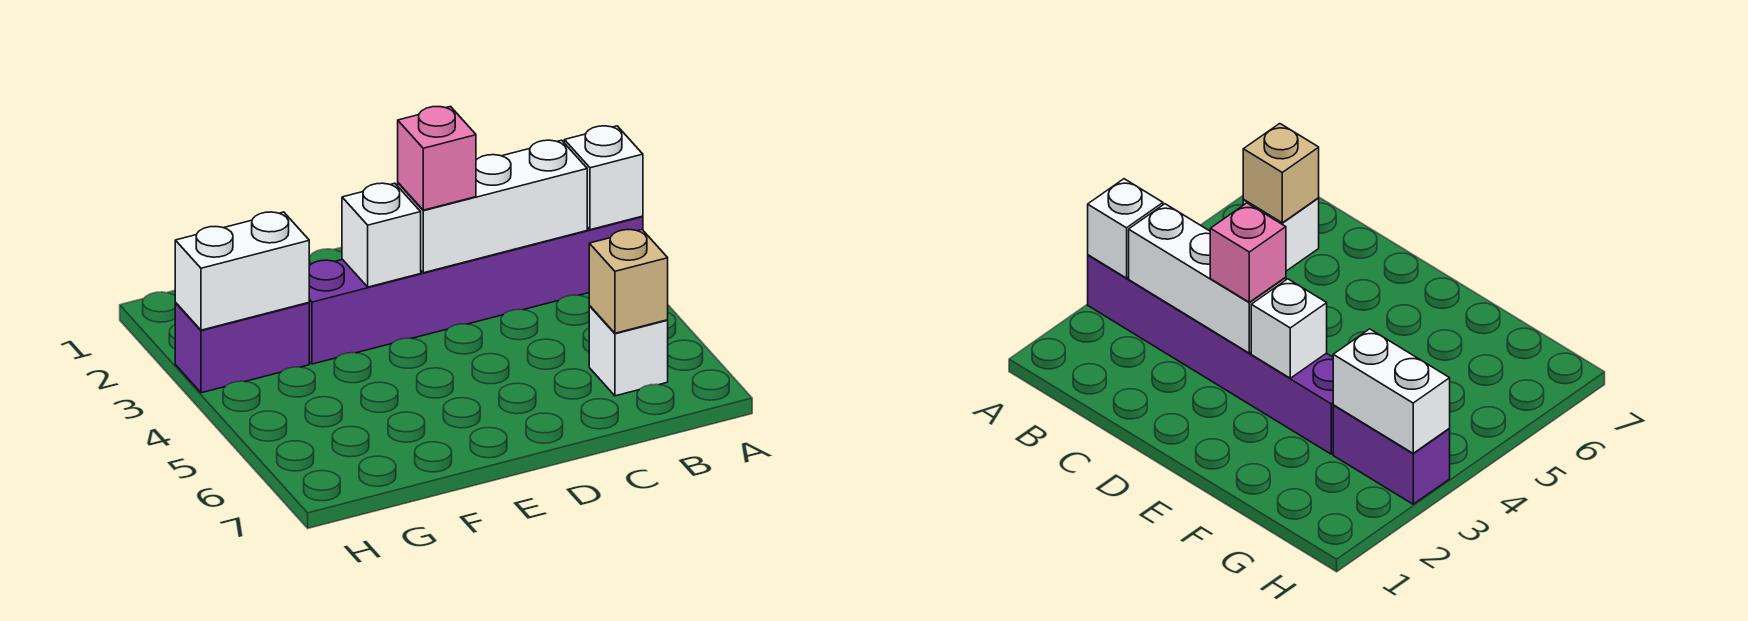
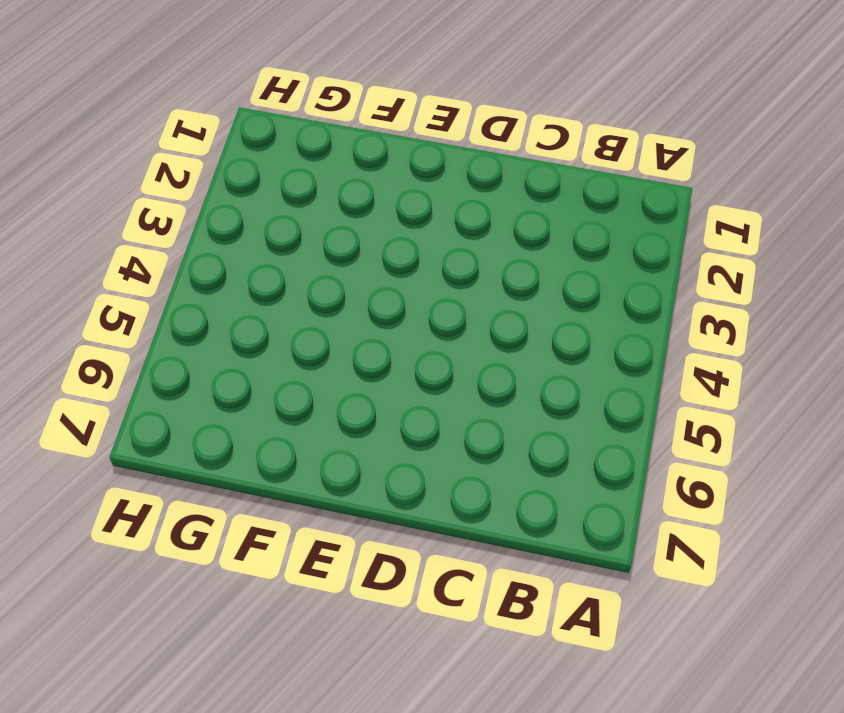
none -> purple brick A3:F3 level 1
none -> white brick B6 level 1

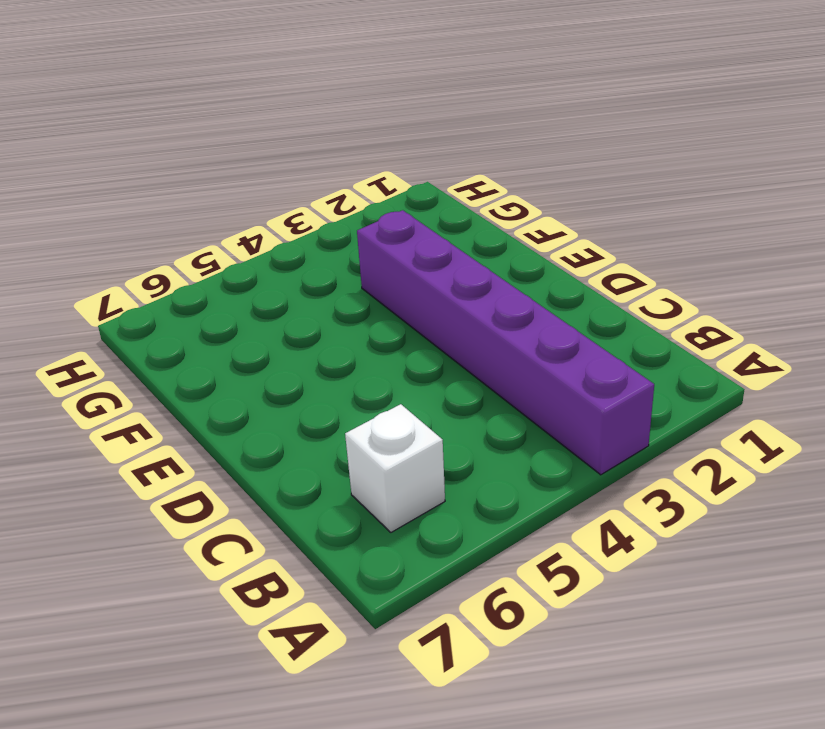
none -> purple brick G3:H3 level 1
none -> white brick A3 level 2

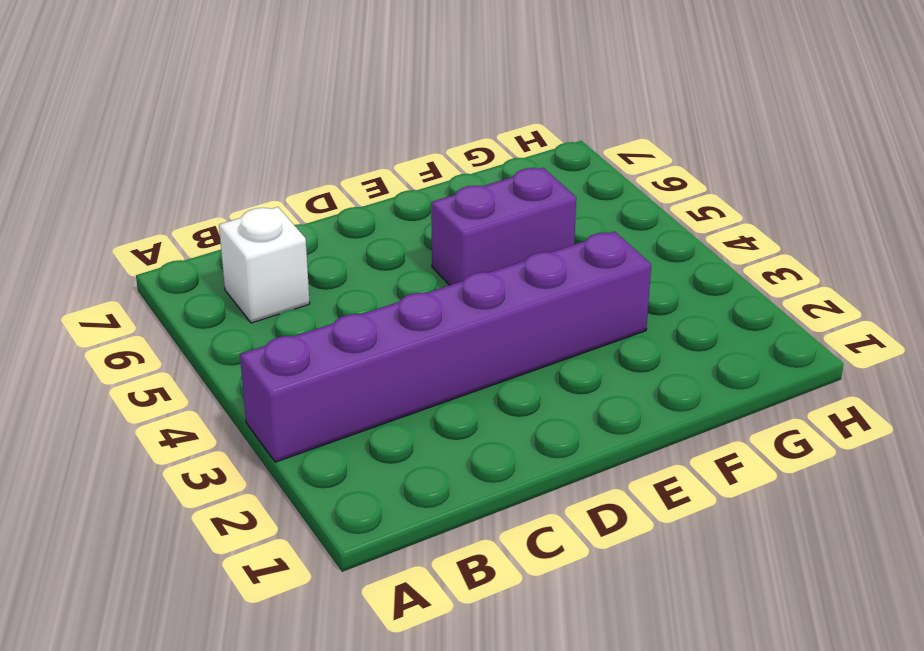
purple brick E5:F5 level 1 -> purple brick G3:H3 level 1
none -> white brick A3 level 2
none -> white brick B3:D3 level 2

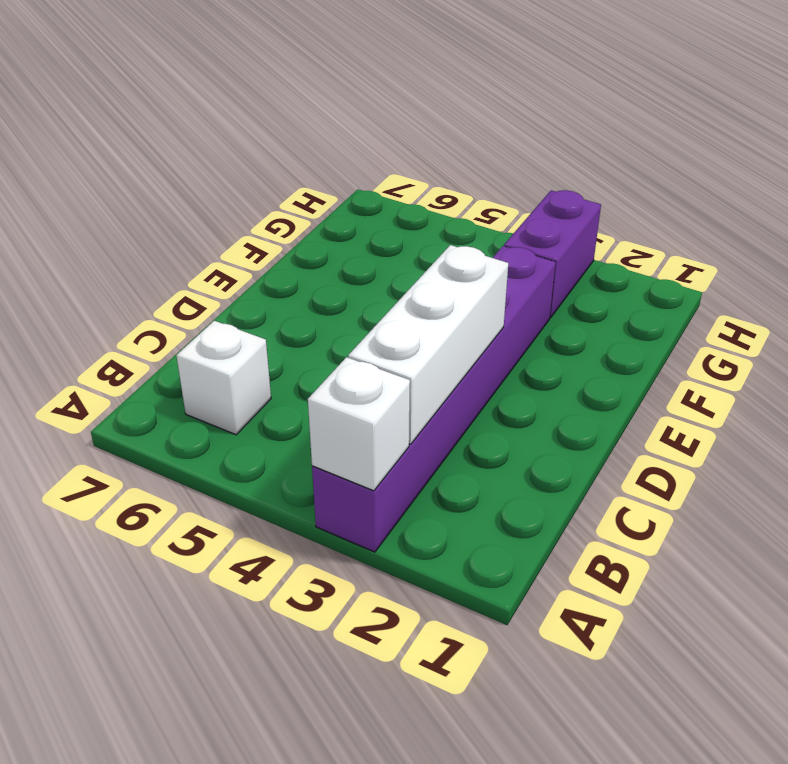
none -> tan brick B6 level 2
none -> white brick E3 level 2

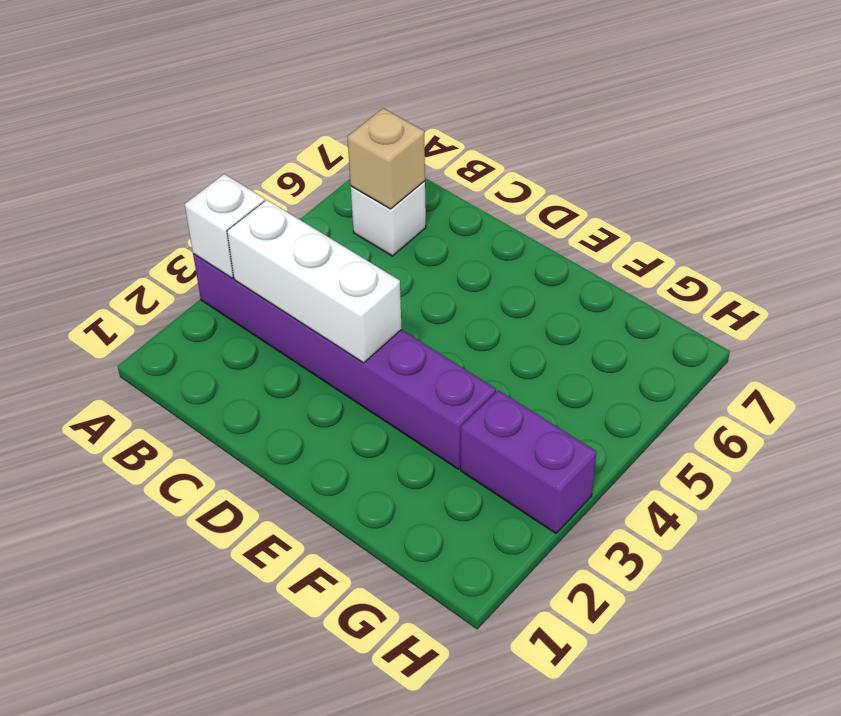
none -> white brick E3 level 2
none -> white brick G3:H3 level 2

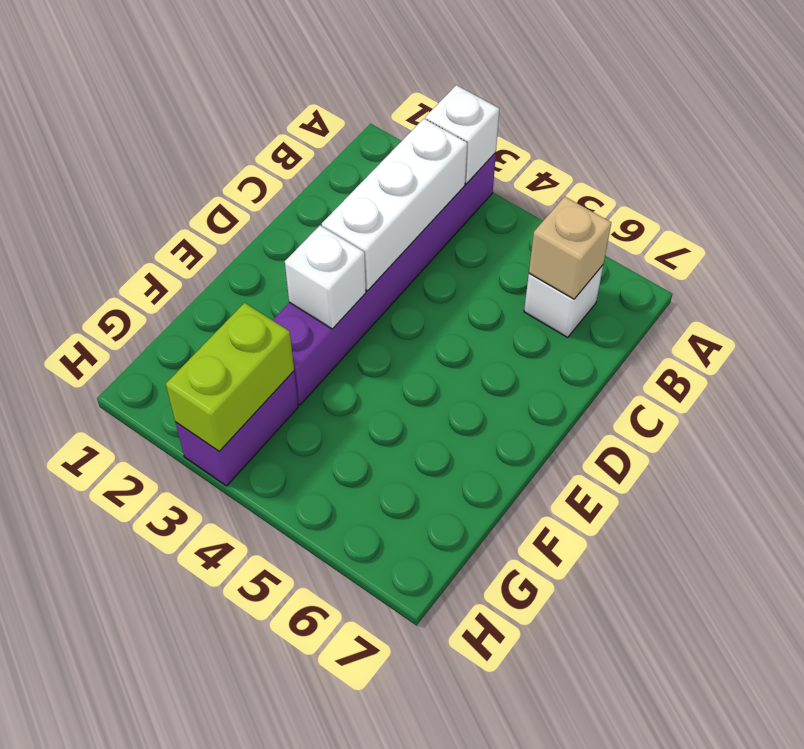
lime brick G3:H3 level 2 -> white brick G3:H3 level 2
none -> pink brick D3 level 3

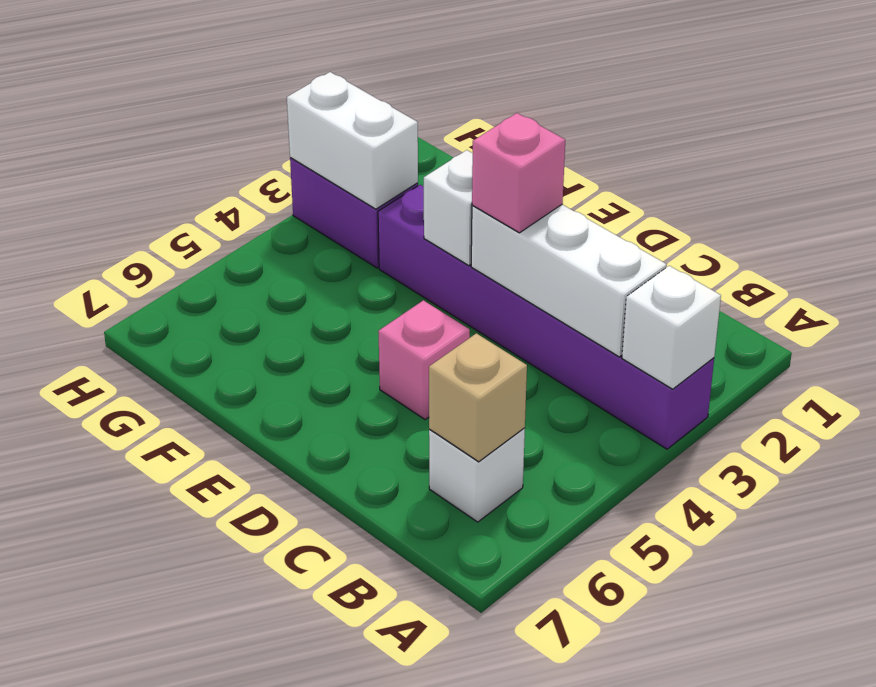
pink brick D5 level 1 -> none

